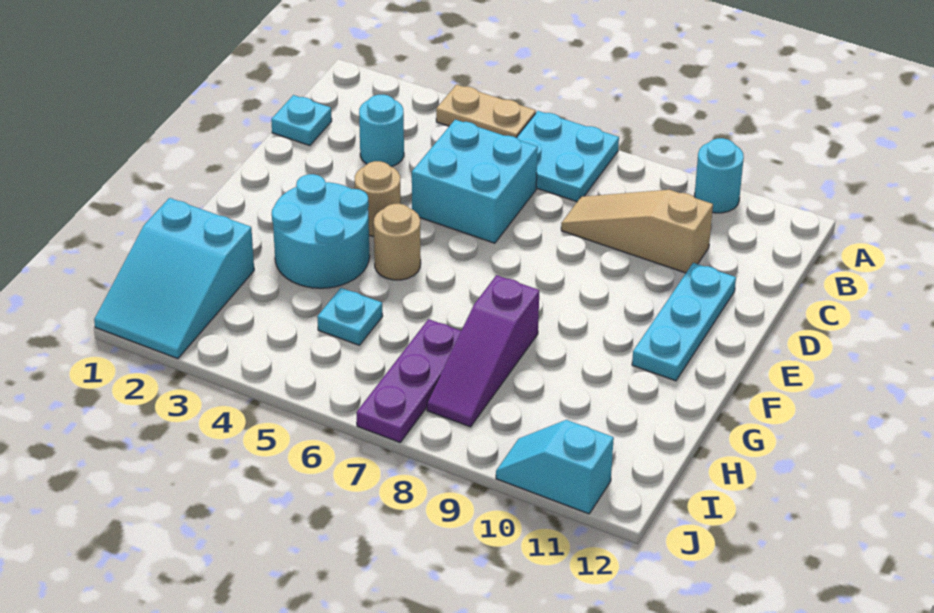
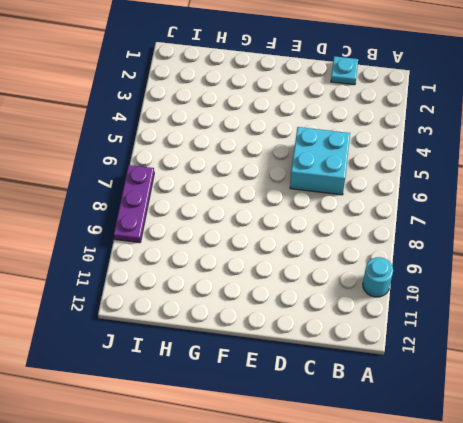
purple plate J7:J9 level 1 -> purple plate H7:J7 level 1
none -> tan plate A4:A5 level 1
none -> cyan plate A6:B7 level 1
none -> cyan round brick C3 level 1

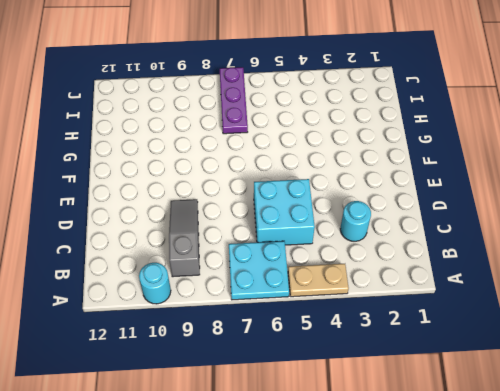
grey slope B9:D9 level 1 top B -> tan slope C8:C10 level 1 top 10
none -> cyan plate C1 level 1
none -> cyan plate D11:F11 level 1
none -> tan round brick E4 level 1

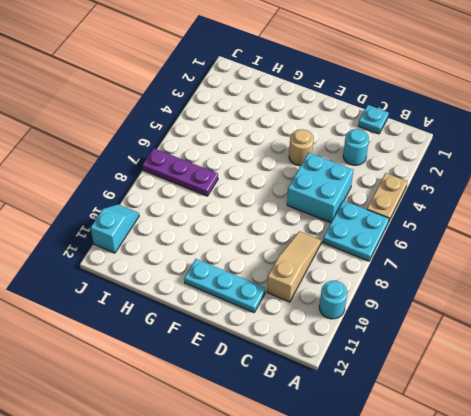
none -> cyan round brick F3:G4 level 1
none -> tan round brick F5 level 1
none -> purple slope G8:I8 level 1 top G

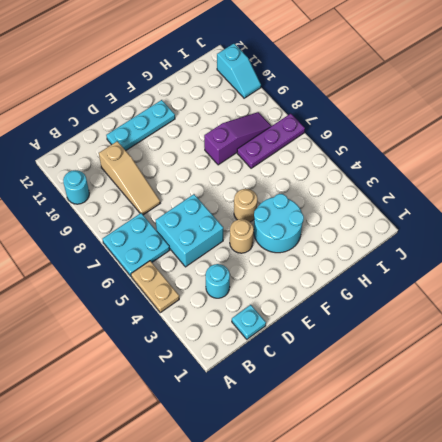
none -> cyan slope H1:J2 level 1 top H
none -> cyan plate H5 level 1

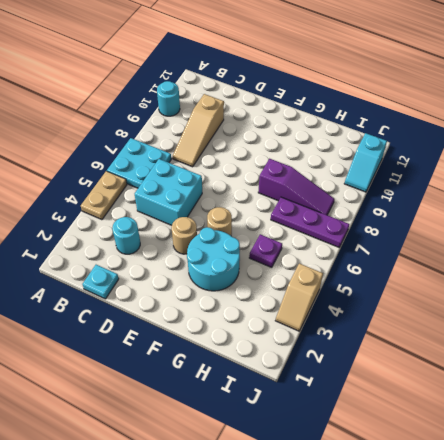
purple plate H5 level 1 -> cyan plate H5 level 1
tan slope J3:J4 level 1 top 4 -> none
none -> cyan plate D11:F11 level 1
none -> cyan slope H1:J2 level 1 top H

